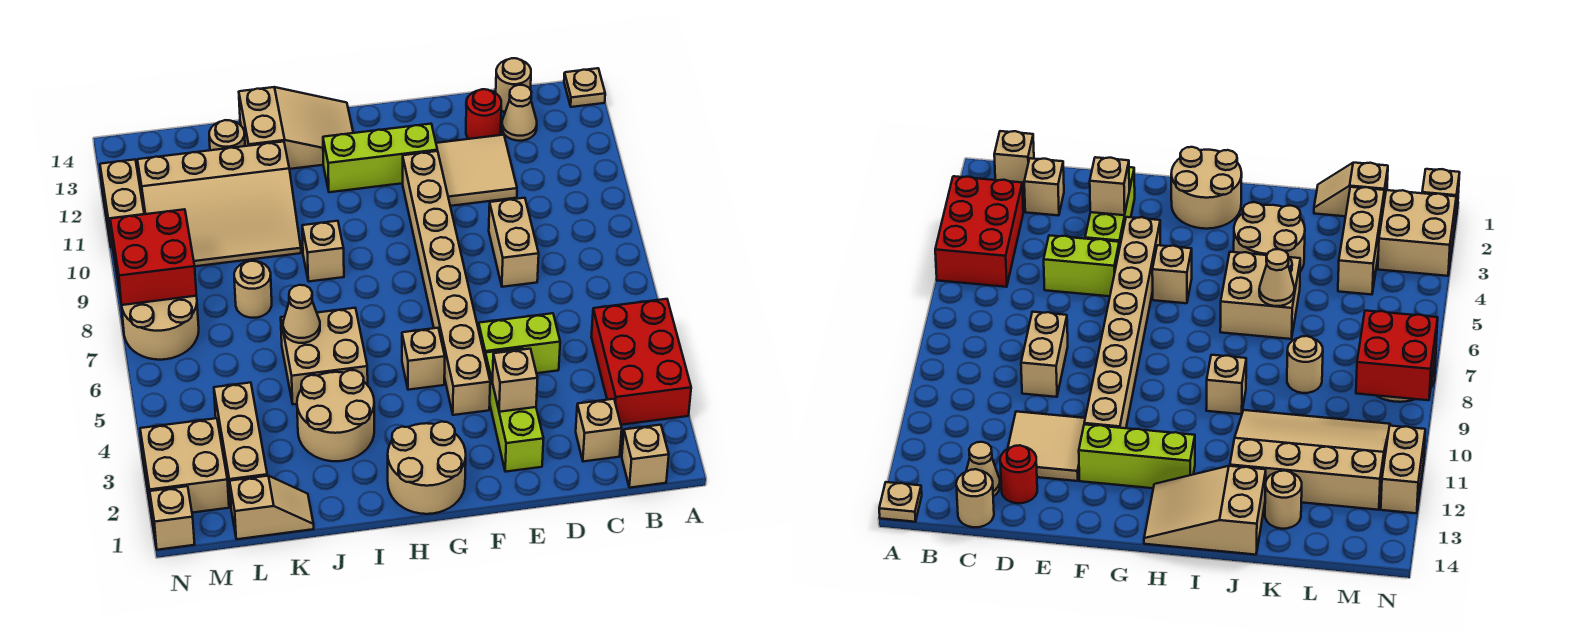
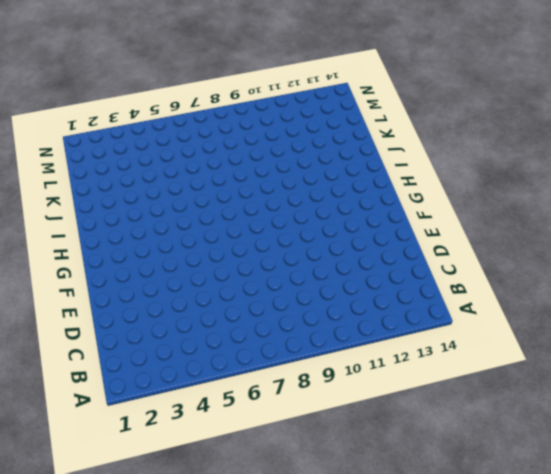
none -> red brick A3:B5 level 1
none -> tan plate A14 level 1
none -> tan brick B1 level 1
none -> tan brick C2 level 1

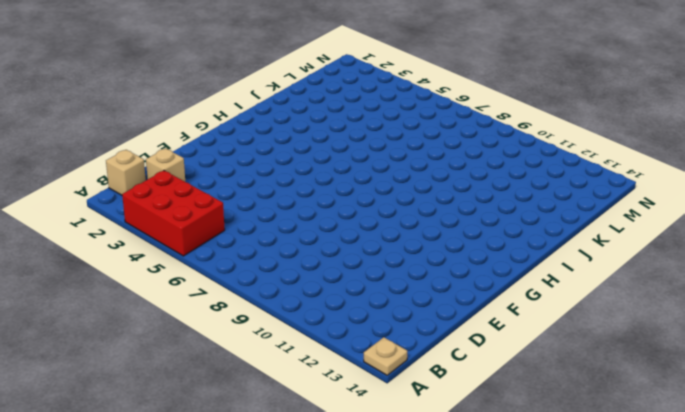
none -> tan cone C13 level 1
none -> tan round brick C14 level 1
none -> lime brick D5:E5 level 1
none -> tan brick D8:D9 level 1

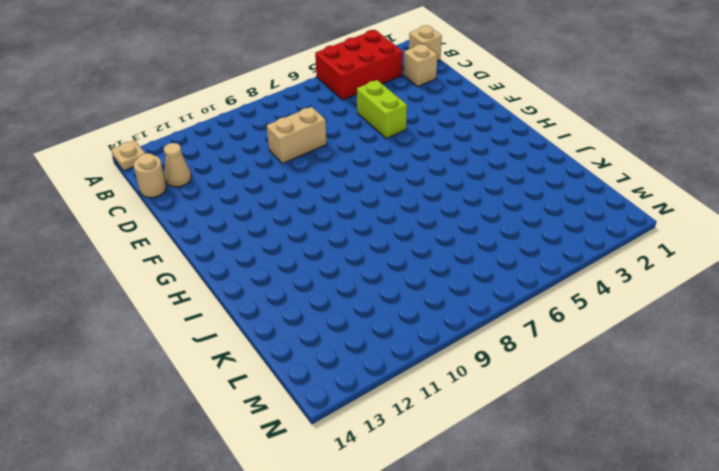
none -> tan tile D11:E12 level 1
none -> red round brick D13 level 1
none -> lime brick E2:E4 level 1
none -> tan brick F4:F11 level 1

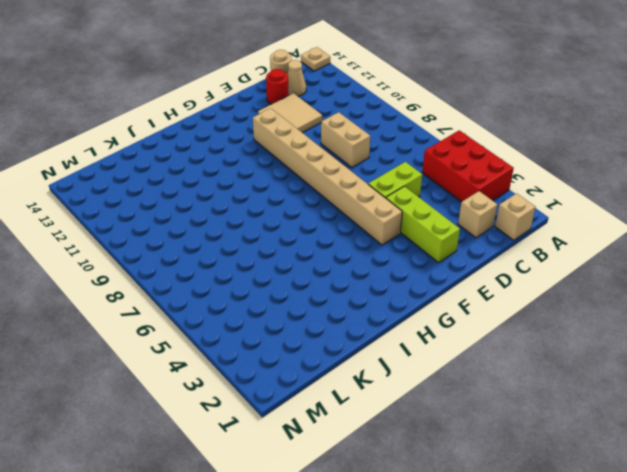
none -> lime brick F12:H12 level 1
none -> tan round brick G1:H2 level 1
none -> tan brick G5 level 1
none -> tan slope H13:J14 level 1 top J

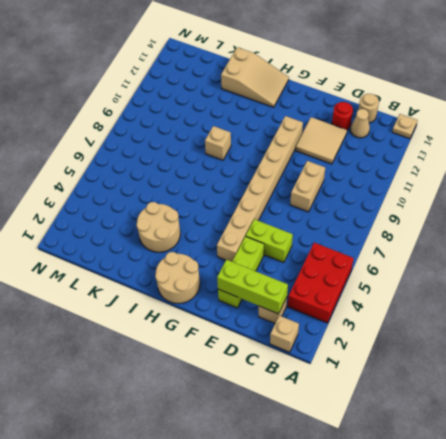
lime brick C2:E2 level 2 -> lime brick F12:H12 level 1
none -> tan brick G5 level 1
none -> tan brick I5:J6 level 1
none -> tan slope J10:M12 level 1 top 12
none -> tan slope K1:L1 level 1 top L

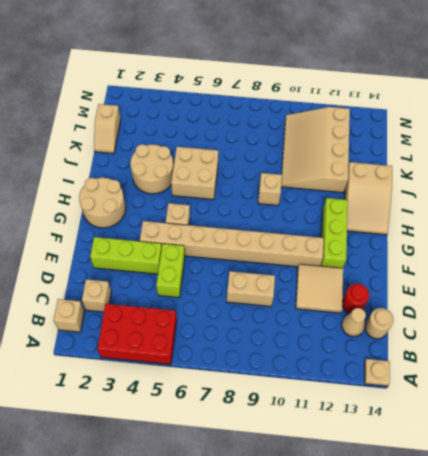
none -> tan round brick K8 level 1
none -> tan round brick K13 level 1
none -> tan brick L2:L4 level 1
none -> tan brick M2:N3 level 1

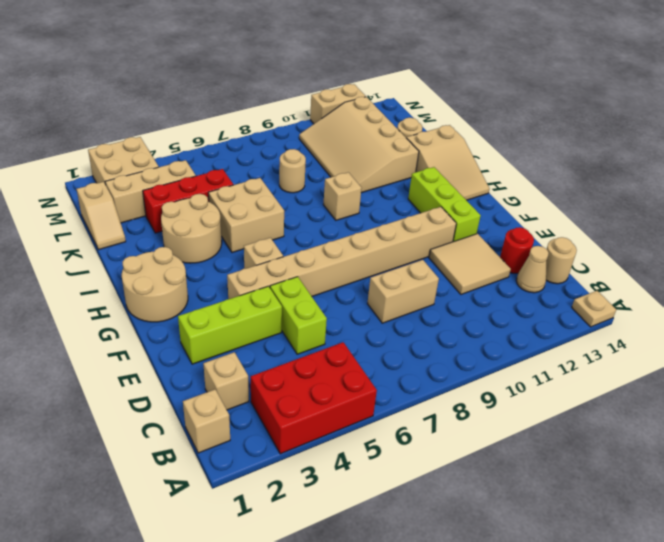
red brick K3:K5 level 1 -> none
none -> tan round brick M7:N8 level 1
none -> tan brick N1 level 1
none -> tan brick E3 level 2
none -> tan cone J6 level 2

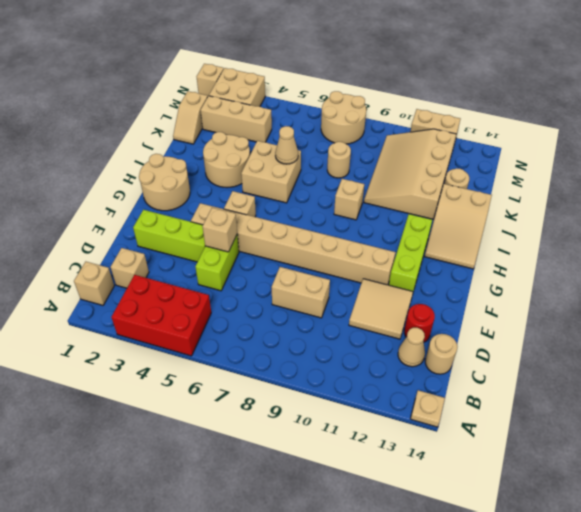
tan brick E5 level 2 -> tan brick E3 level 2
none -> red brick M8:N9 level 2

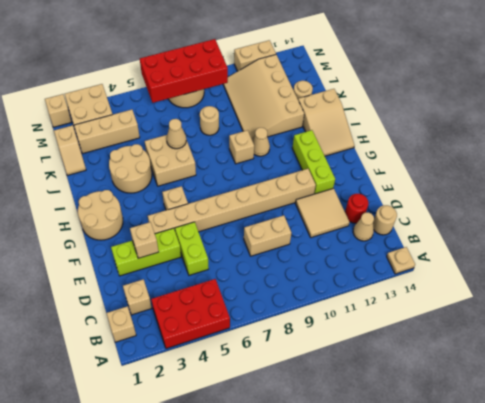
tan cone I10 level 1 -> none
red brick M6:N9 level 2 -> red brick M8:N9 level 2

